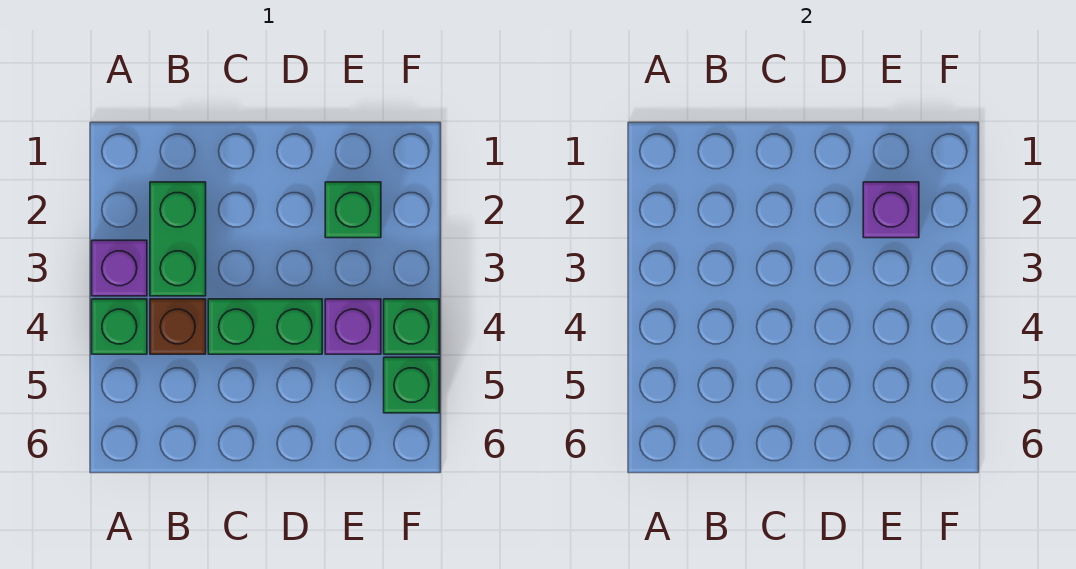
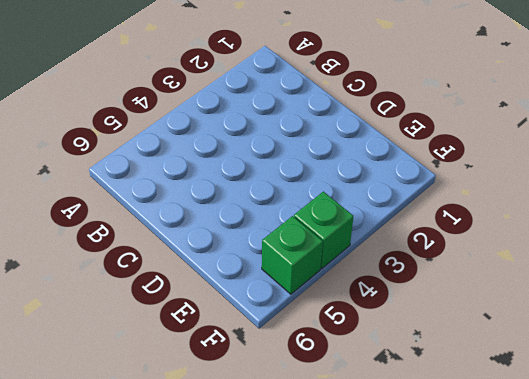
none -> purple brick A3 level 1
none -> green brick A4 level 1

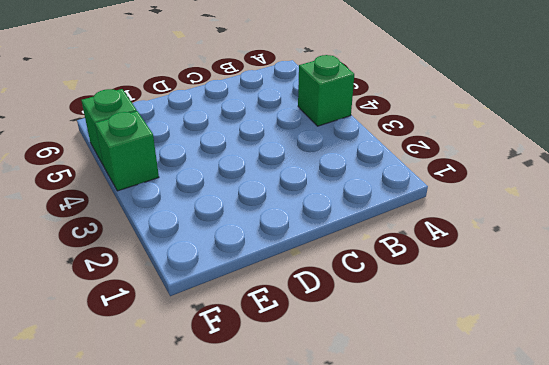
none -> purple brick A3 level 1
none -> green brick B2:B3 level 1

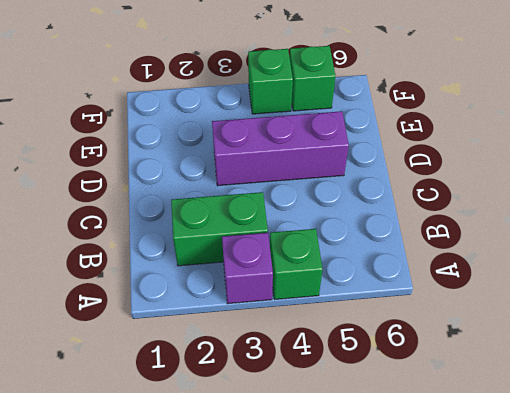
purple brick D3:D5 level 1 -> green brick C4:D4 level 1
none -> brown brick B4 level 1
none -> green brick E2 level 1

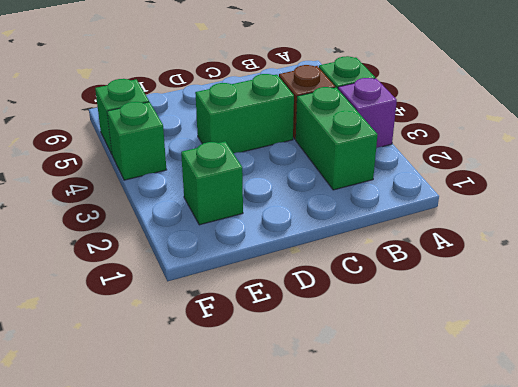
none -> purple brick E4 level 1
none -> purple brick E2 level 2

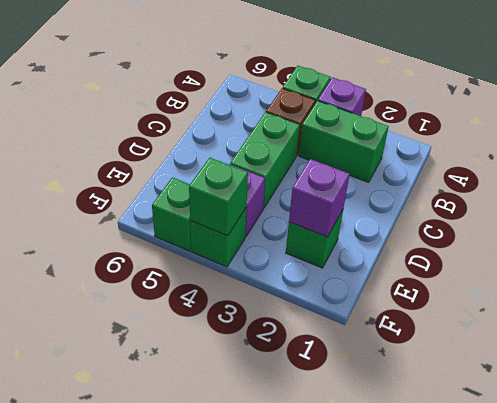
green brick F4 level 2 -> none

